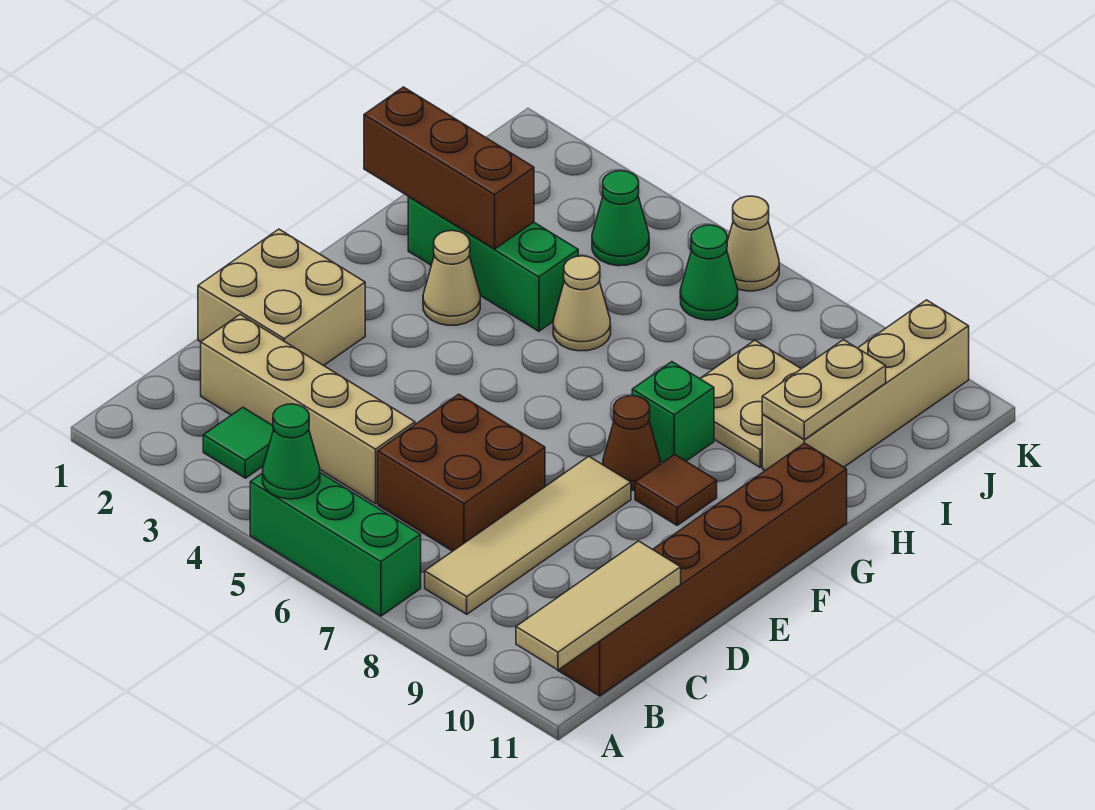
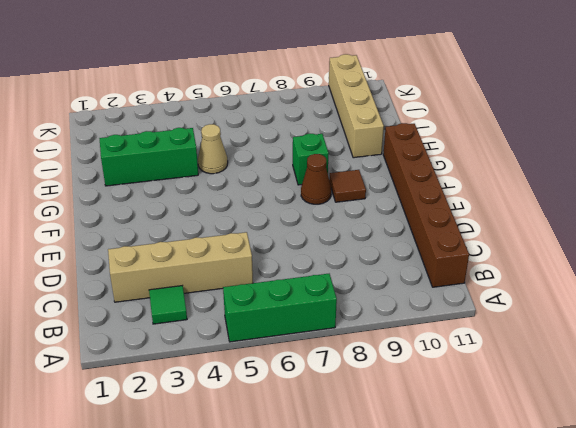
none -> tan tile B8:E8 level 1
none -> brown brick C6:D7 level 1
none -> tan brick D1:E2 level 1

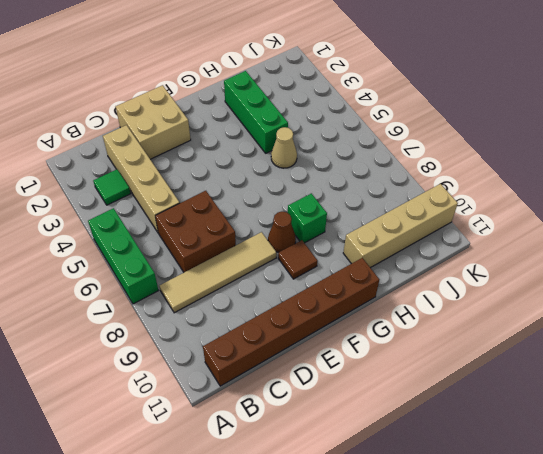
none -> tan cone G3 level 1
none -> tan plate H8:I9 level 1
none -> green cone J4 level 1

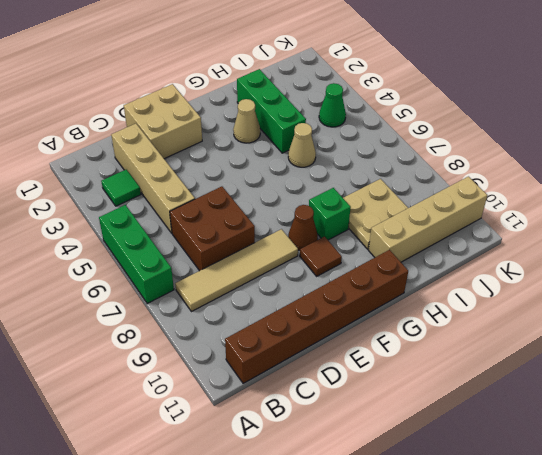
none -> green cone J6 level 1
none -> tan cone K6 level 1
none -> green cone A5 level 2

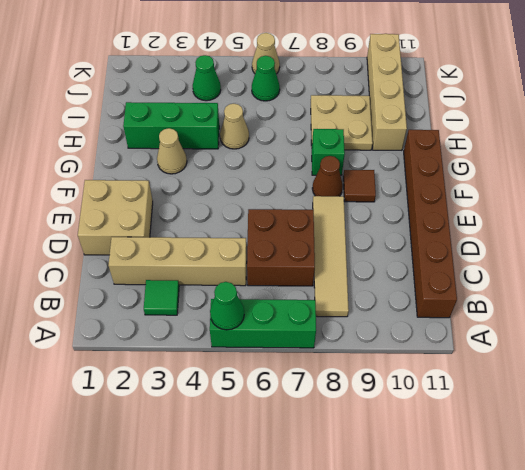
none -> tan tile A11:C11 level 2
none -> brown brick H1:H3 level 2
none -> tan plate H10:I10 level 2

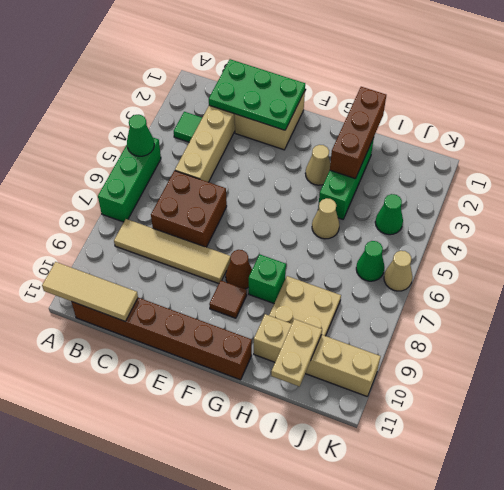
green plate C1:E2 level 2 -> none
tan plate I10:I11 level 2 -> tan plate H10:I10 level 2

